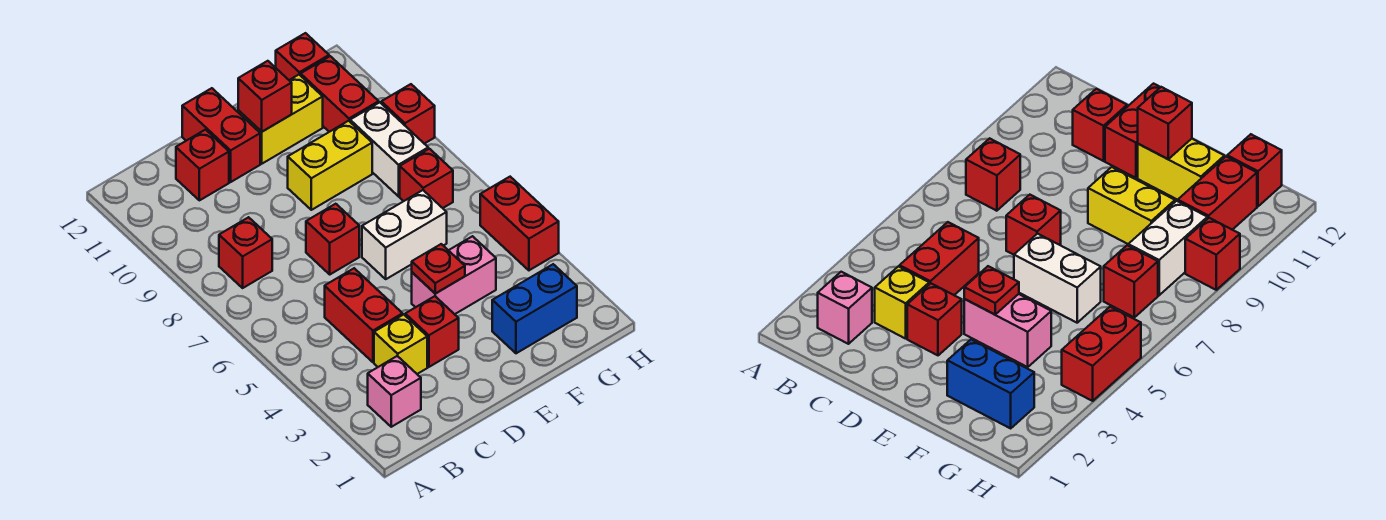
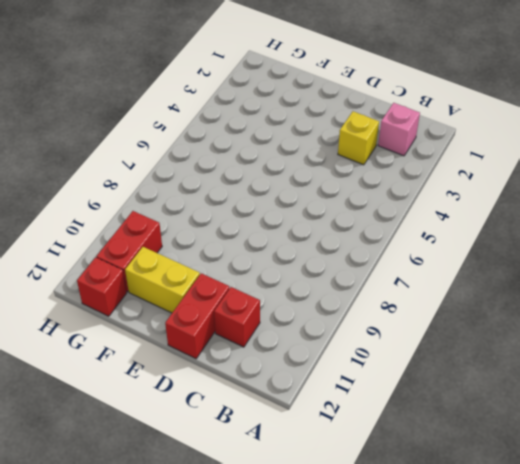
none -> red brick B8 level 1
none -> red brick C4:C5 level 1
none -> red brick D3 level 1

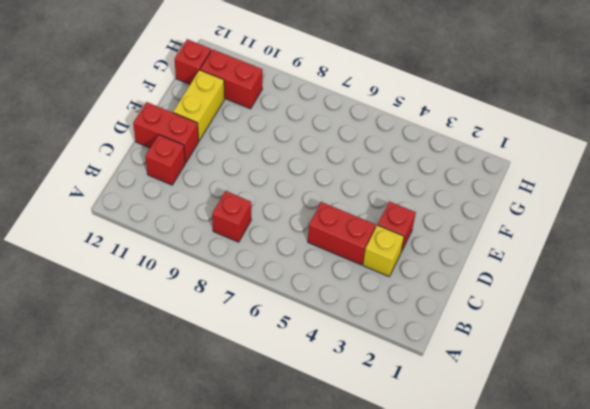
none -> pink brick B2 level 1
none -> red brick D7 level 1
none -> pink brick E4:F4 level 1

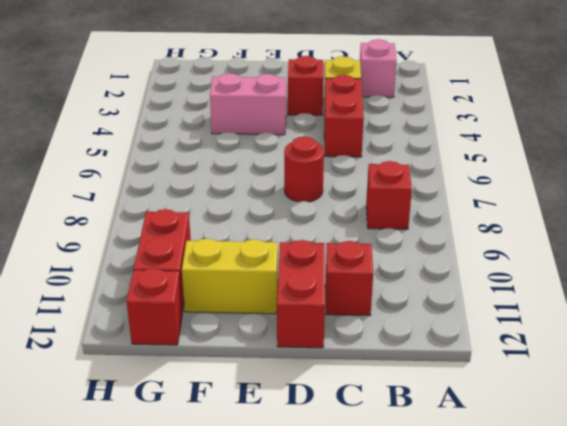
red round brick D7 level 1 -> red brick D7 level 1
none -> white brick E6:F6 level 1
none -> yellow brick E9:F9 level 1
none -> blue brick F2:G2 level 1

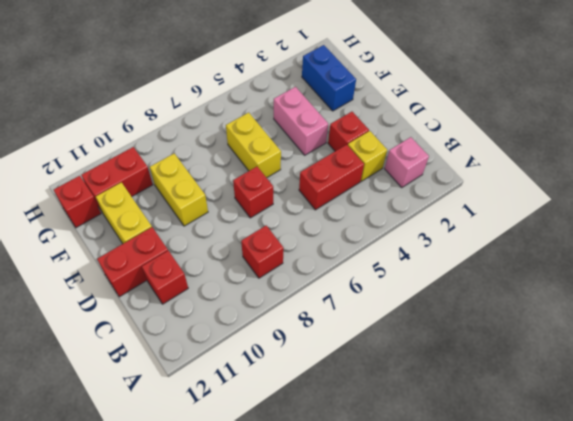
yellow brick E6:F6 level 1 -> white brick E6:F6 level 1
none -> red brick G7 level 1
none -> white brick G8:G9 level 1
none -> red brick H4:H5 level 1

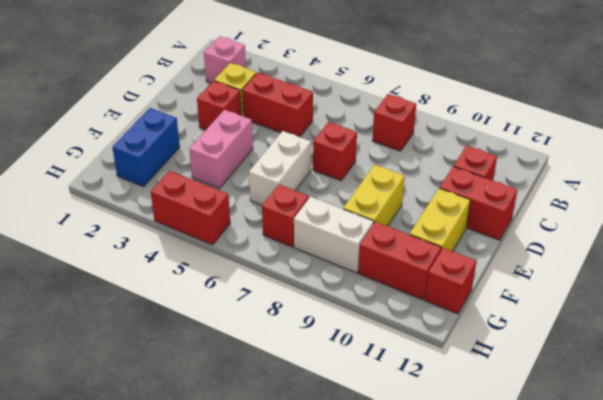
none -> red brick H9 level 1
none -> red plate E4 level 2
none -> red brick E11 level 2

